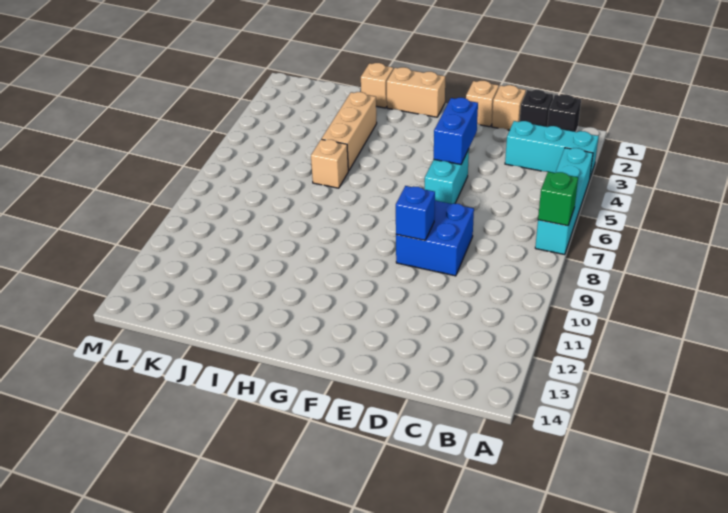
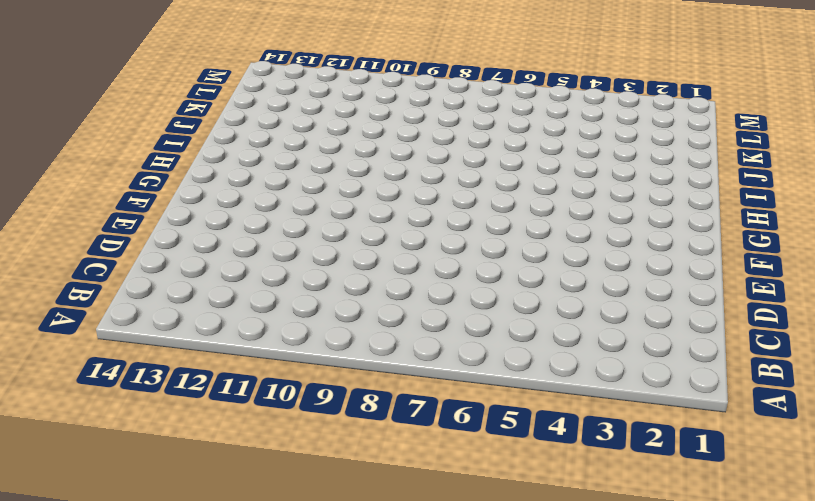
none -> cyan brick A3:C3 level 1
none -> cyan brick A4:A7 level 1
none -> black brick B1 level 1

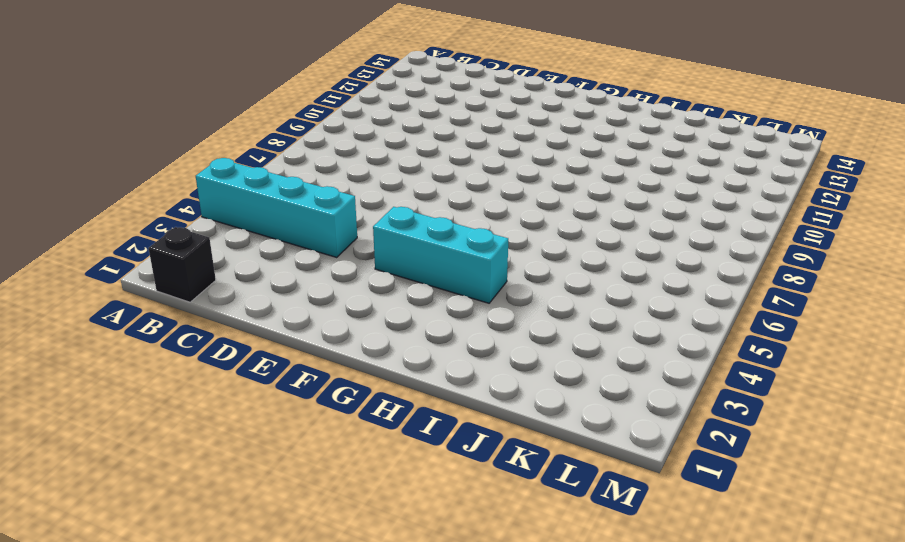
cyan brick A4:D4 level 1 -> cyan brick A4:A7 level 1
cyan brick F4:H4 level 1 -> cyan brick A3:C3 level 1
none -> black brick C1 level 1
none -> tan brick D1 level 1
none -> blue brick D8:E9 level 1

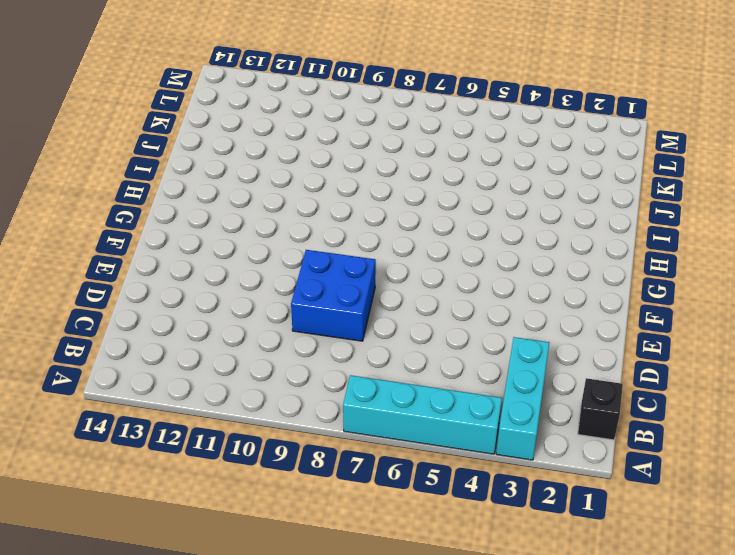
none -> black brick C1 level 1
none -> tan brick D1 level 1
none -> tan brick E1 level 1

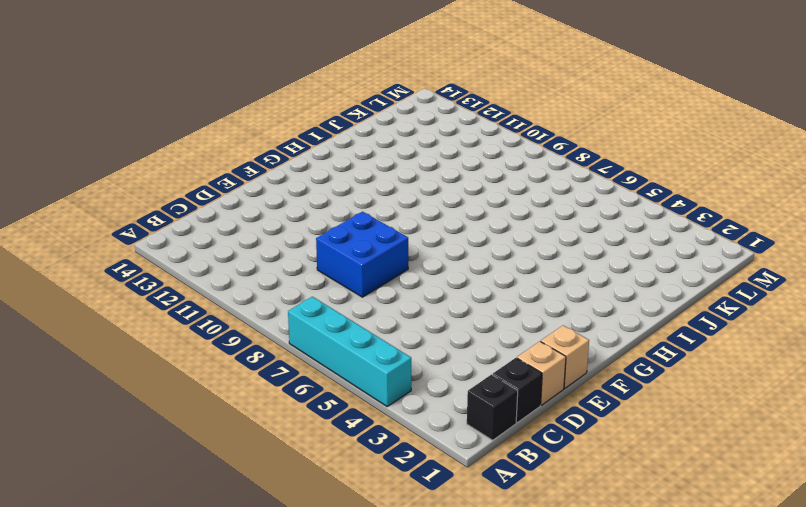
none -> cyan brick A3:C3 level 1
none -> cyan brick E5:E6 level 1
none -> tan brick G1:H1 level 1

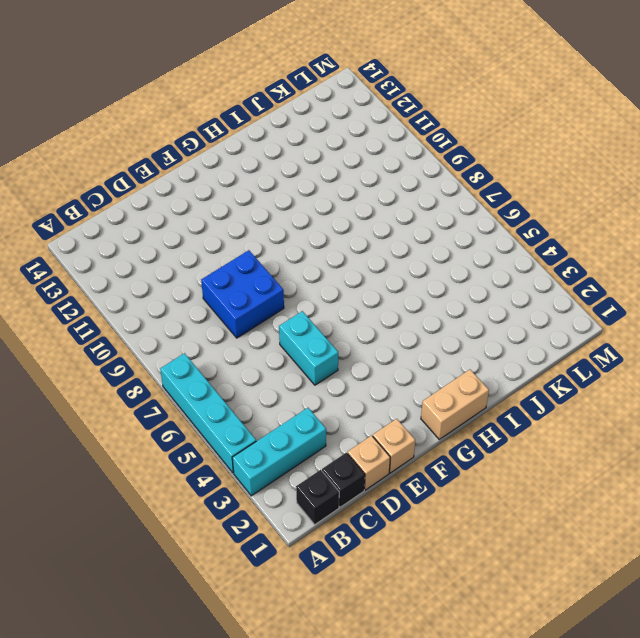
none -> tan brick I1 level 1
none -> tan brick I3:I5 level 1
none -> tan brick I6 level 1

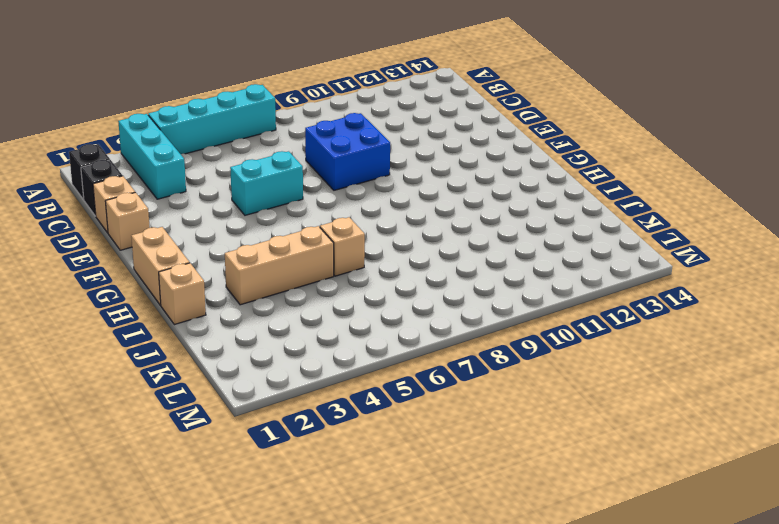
none -> green brick A7 level 2
none -> blue brick E4:E5 level 2
none -> blue brick E9 level 2

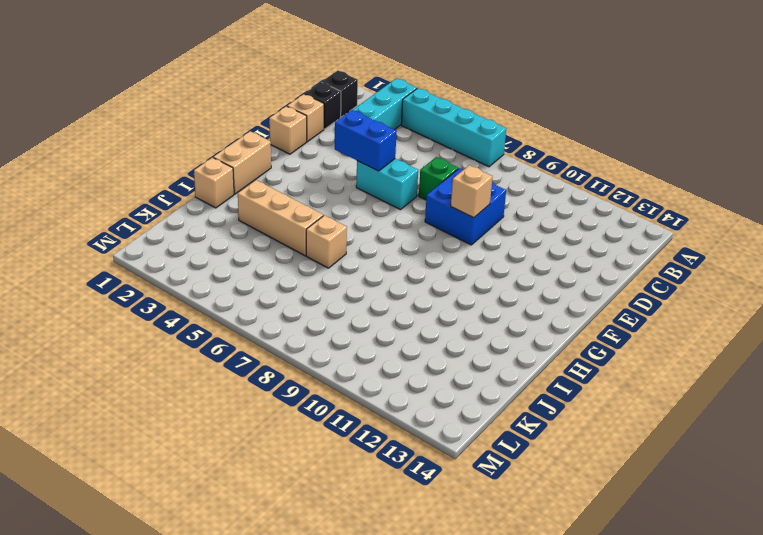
green brick D7 level 1 -> green brick A7 level 2
tan brick E9 level 2 -> blue brick E9 level 2

